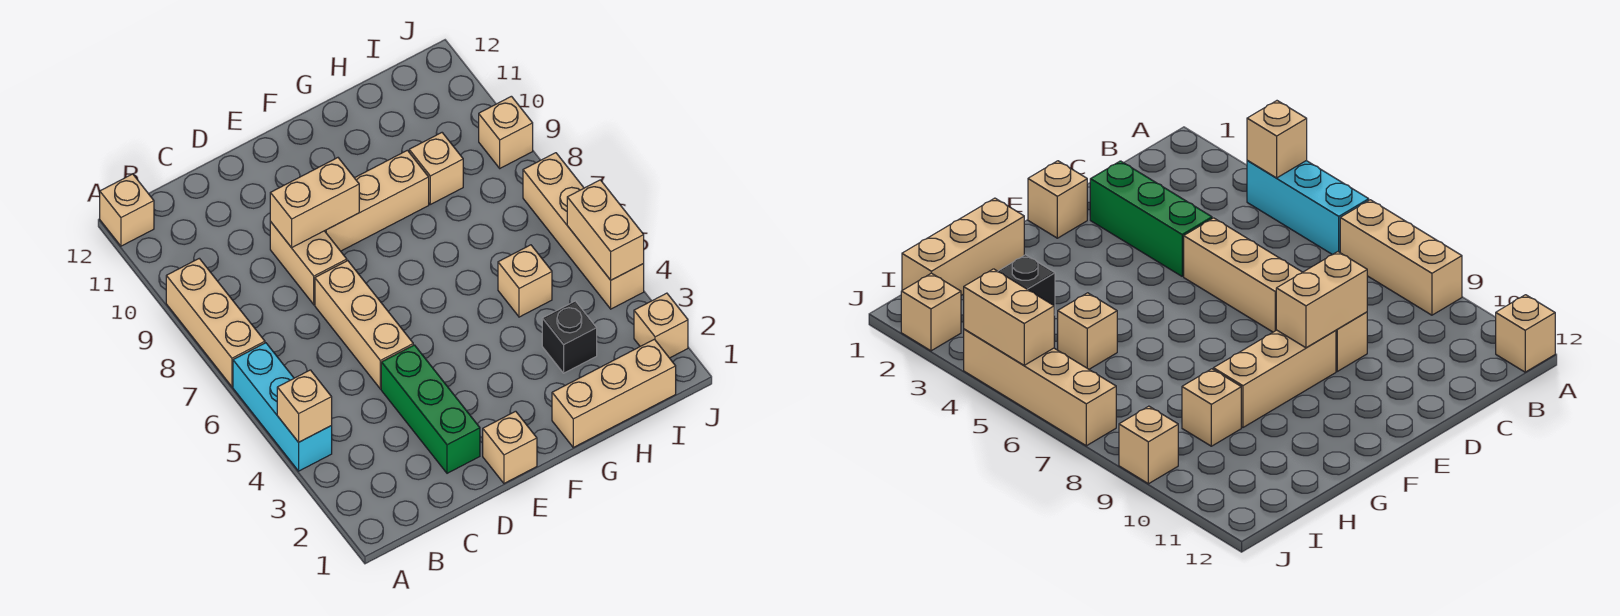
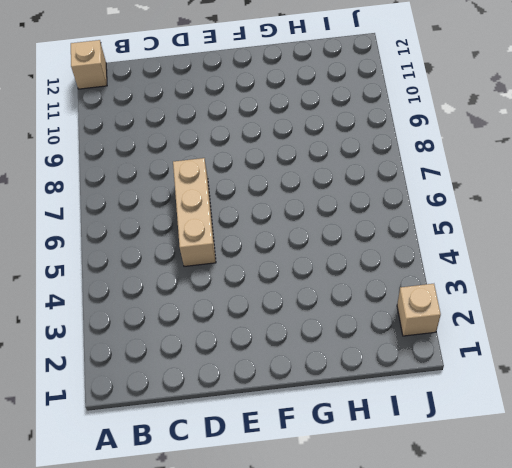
none -> cyan brick A4:A6 level 1
none -> tan brick A7:A9 level 1
none -> green brick D2:D4 level 1

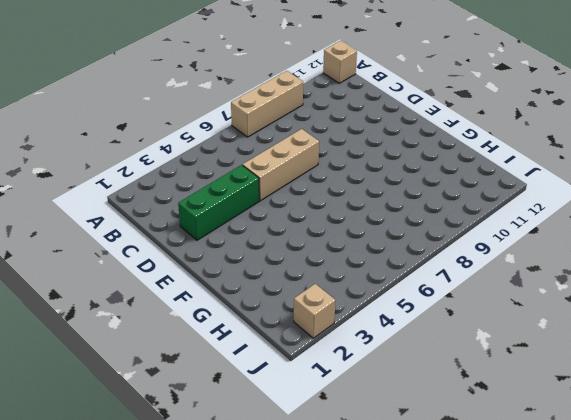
none -> cyan brick A4:A6 level 1
none -> tan brick D8:D9 level 1
none -> tan brick E1 level 1

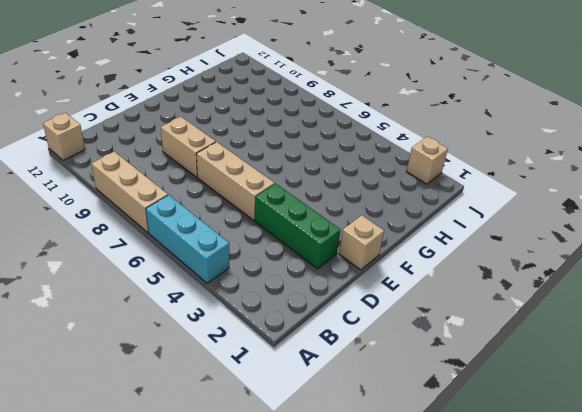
none -> tan brick E9:G9 level 1
none -> tan brick G1:I1 level 1
none -> black brick H3 level 1

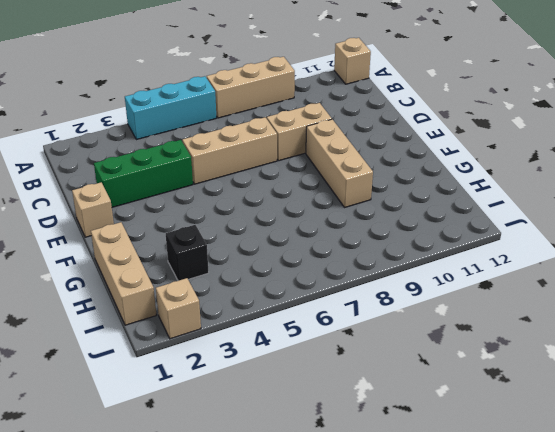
none -> tan brick H5 level 1
none -> tan brick H9 level 1
none -> tan brick J4:J7 level 1

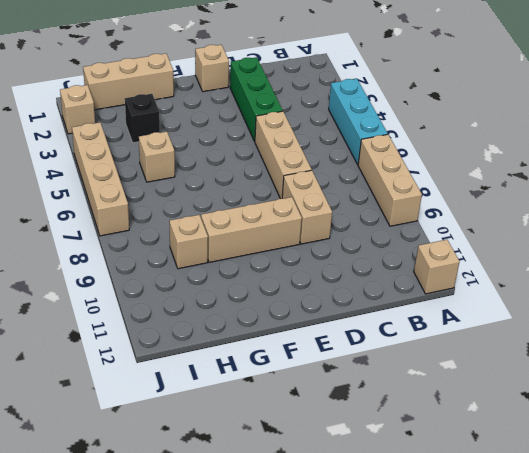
none -> tan brick J9 level 1
none -> tan brick A4 level 2
none -> tan brick D9:E9 level 2

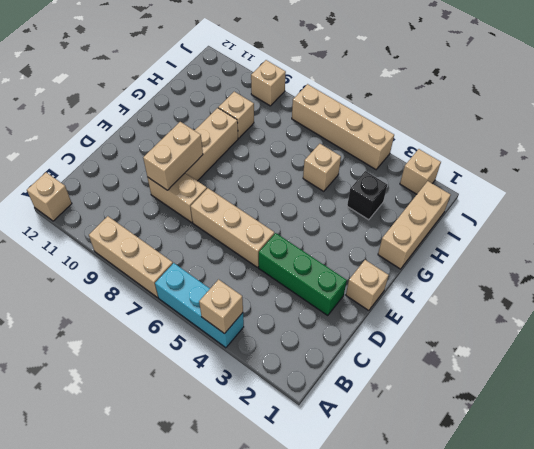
none -> tan brick J4:J5 level 2

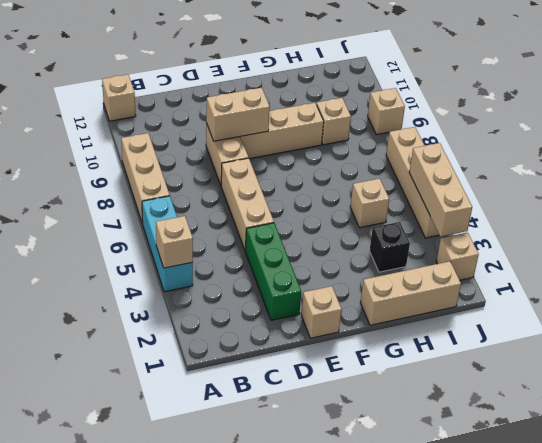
tan brick J3:J5 level 2 -> tan brick J4:J5 level 2

